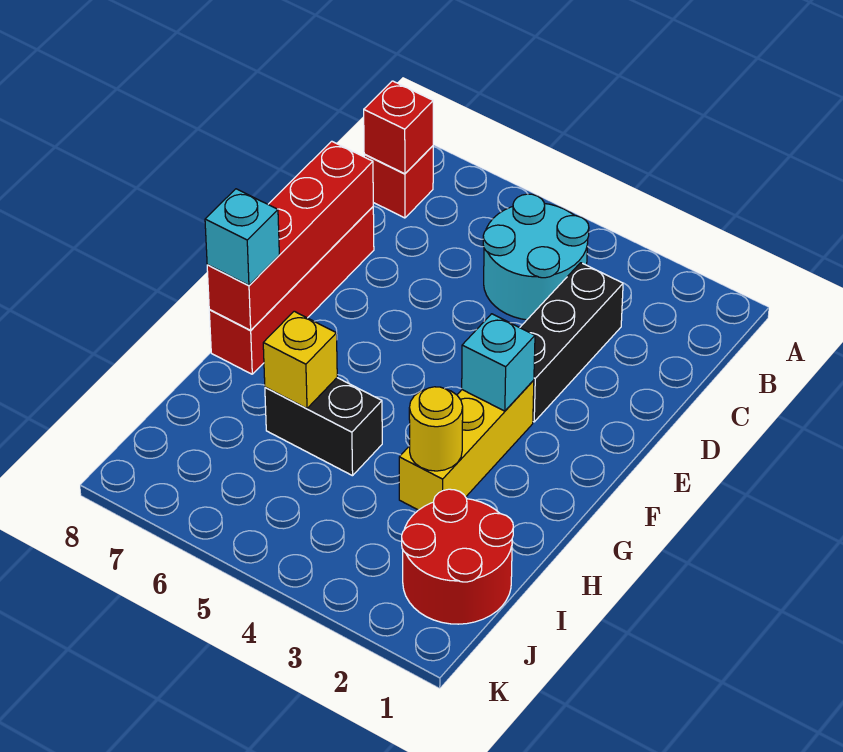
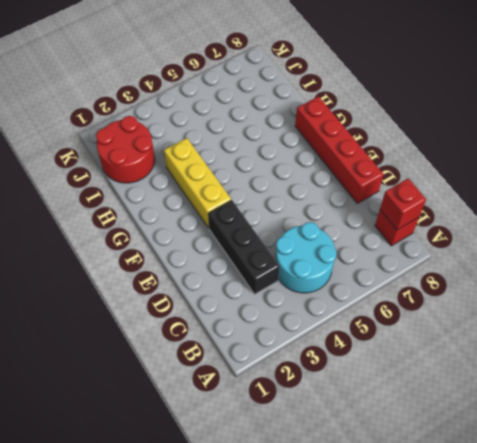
none -> black brick H5:H6 level 1
none -> red brick D8:G8 level 2
none -> cyan brick F3 level 2

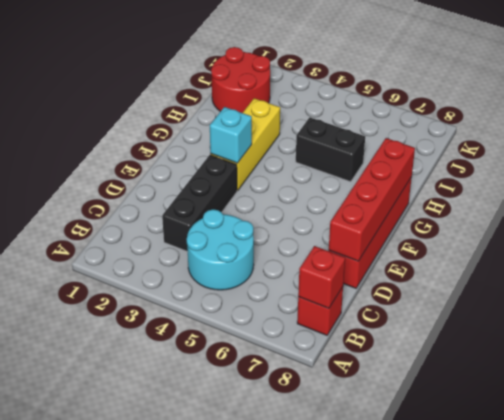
none -> yellow round brick H3 level 2
none -> yellow brick H6 level 2
none -> cyan brick G8 level 3

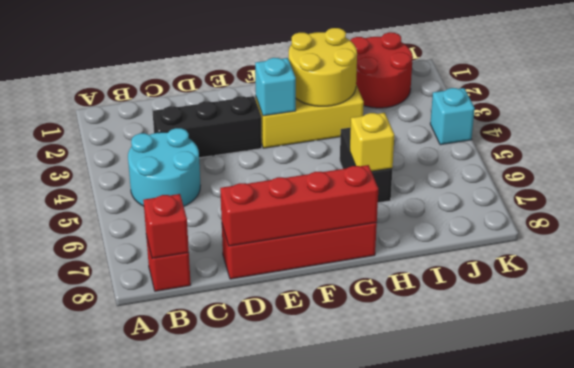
yellow round brick G2:H3 level 2 -> yellow round brick H3 level 2
cyan brick K4 level 1 -> cyan brick G8 level 3

